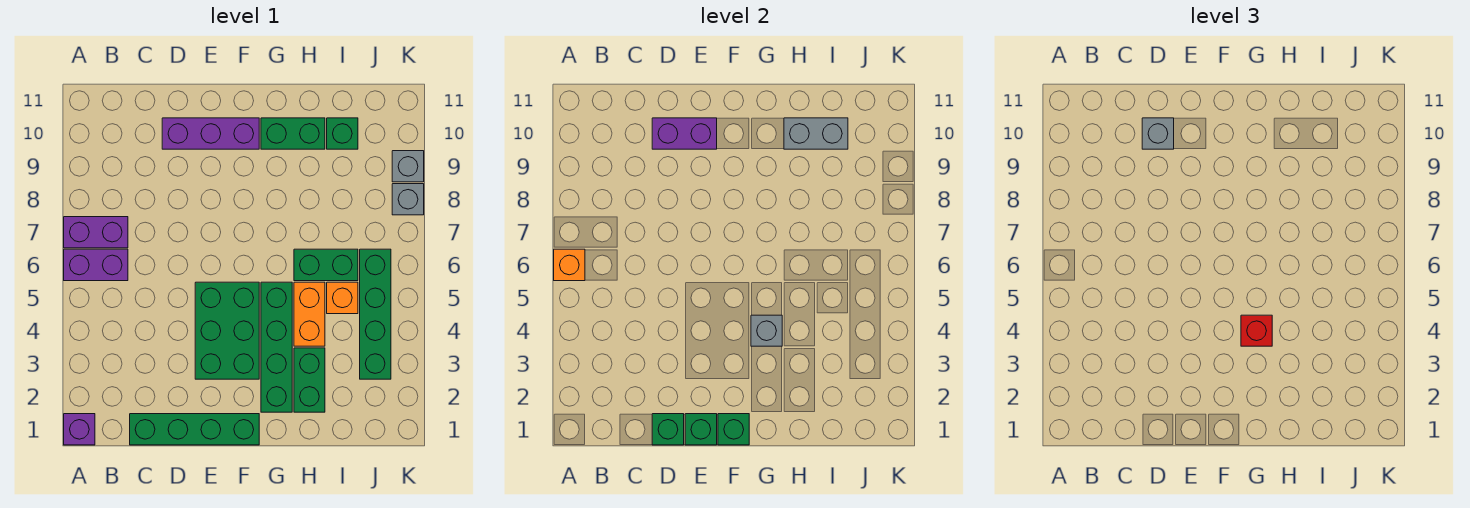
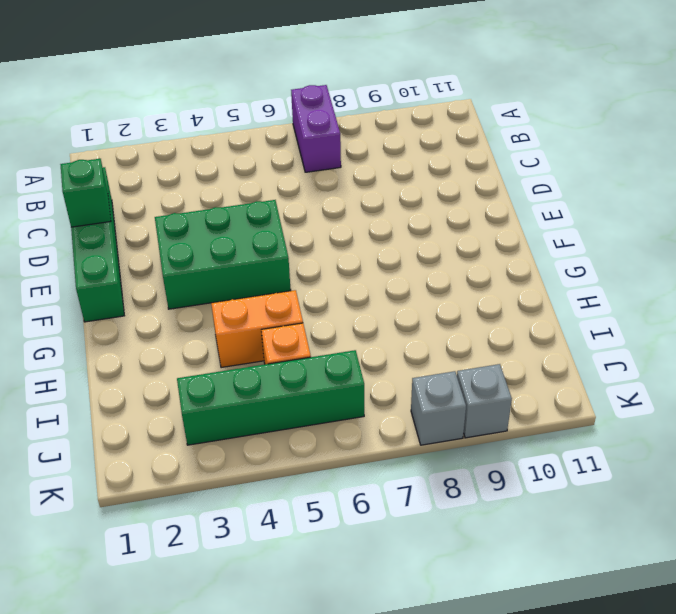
none -> purple brick A1 level 1
none -> purple brick A6:B6 level 1
none -> purple brick D10:F10 level 1

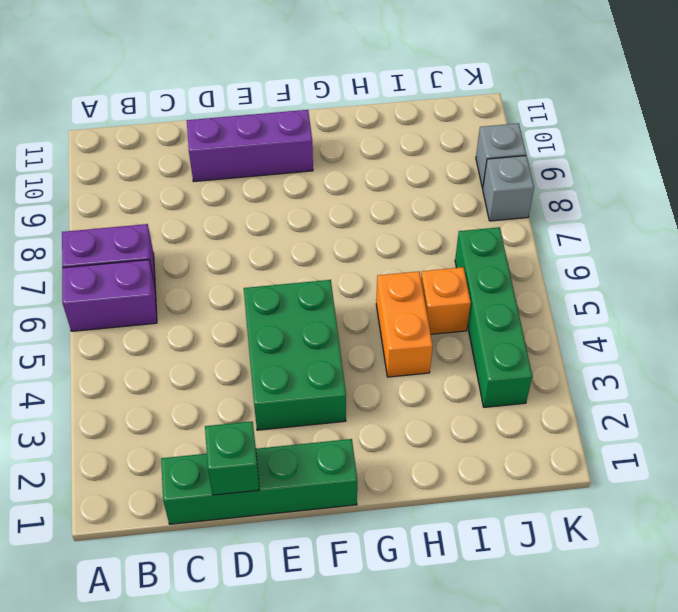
none -> purple brick A1 level 1
none -> green brick G2:G5 level 1
none -> green brick G10:H10 level 1

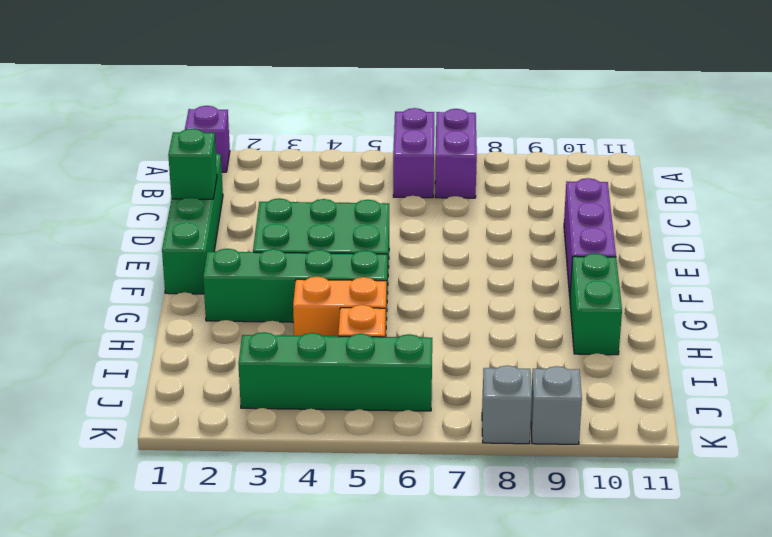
none -> green brick H2:H3 level 1
none -> green brick H6:I6 level 1
none -> green brick I10 level 1

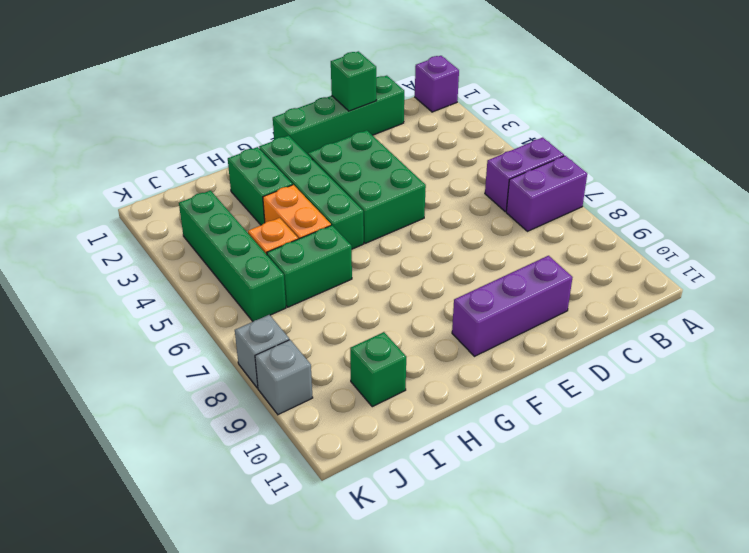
none -> green brick G10:H10 level 1
none -> orange brick A6 level 2
none -> purple brick D10:E10 level 2

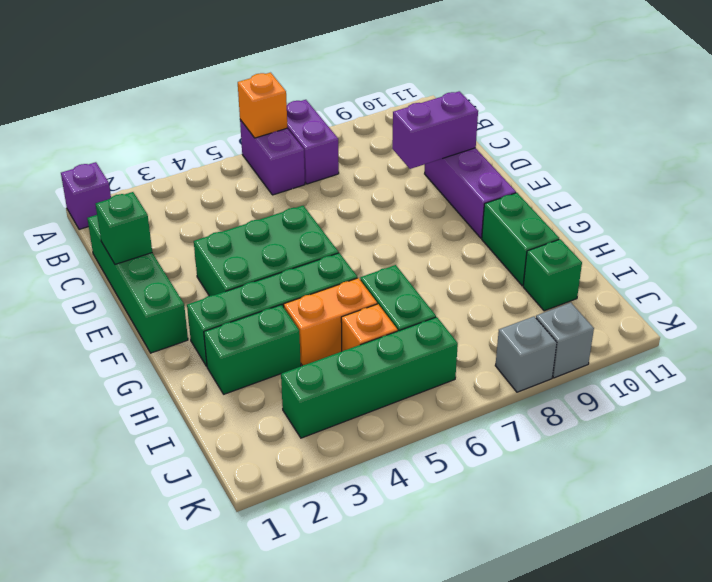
purple brick D9:D10 level 2 -> purple brick D10:E10 level 2
none -> green brick E1 level 2
none -> green brick F1 level 2
none -> grey brick G4 level 2

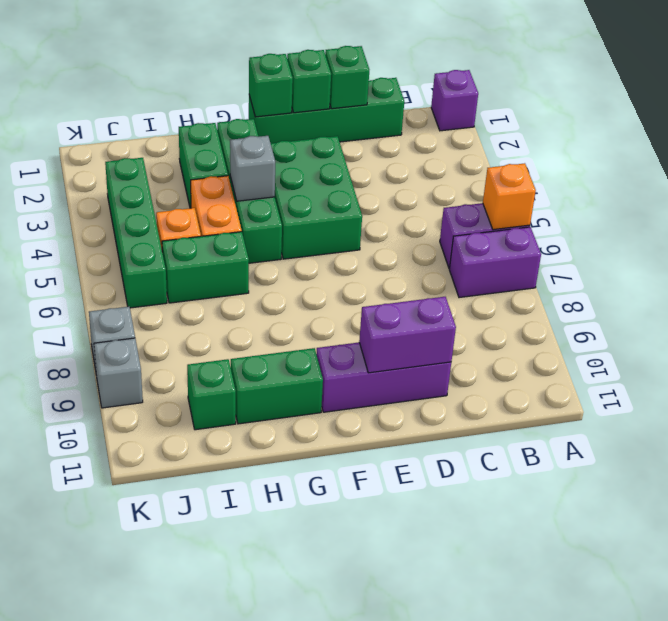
none -> grey brick H10:I10 level 2
none -> grey brick D10 level 3
none -> red brick G4 level 3

